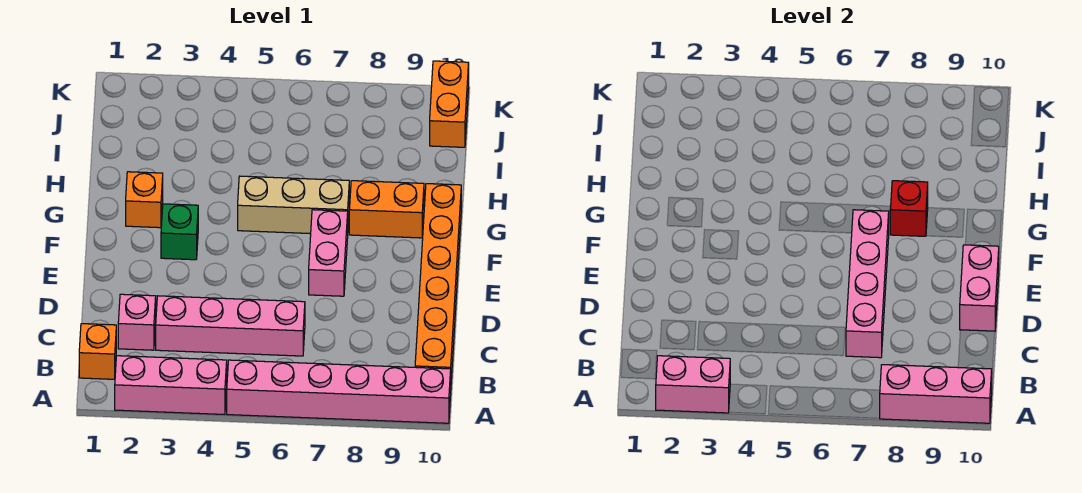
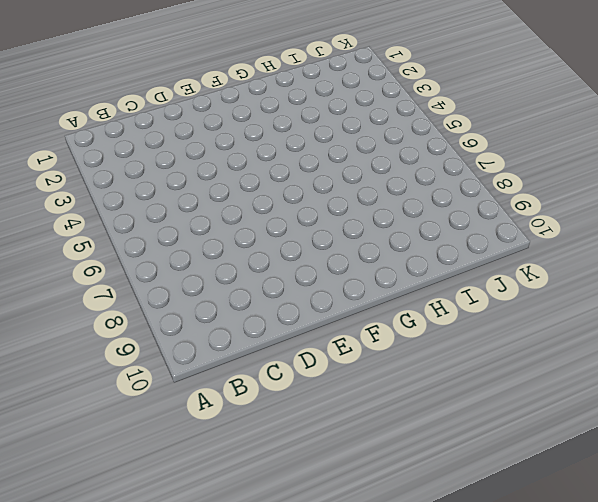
none -> pink brick A2:A4 level 1
none -> pink brick A5:A10 level 1
none -> orange brick B1 level 1

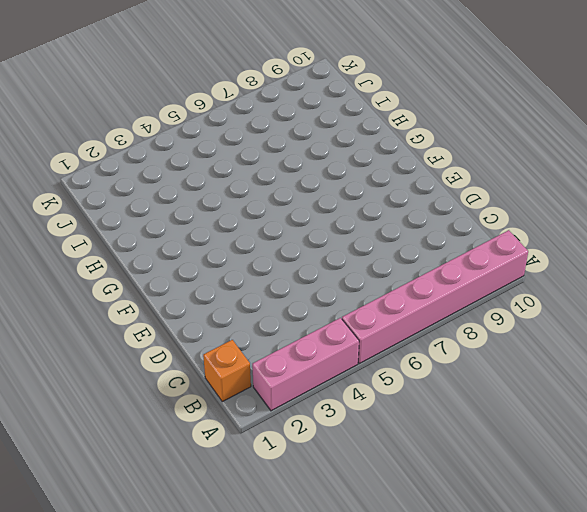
none -> orange brick B10:G10 level 1
none -> pink brick C2 level 1
none -> pink brick C3:C6 level 1

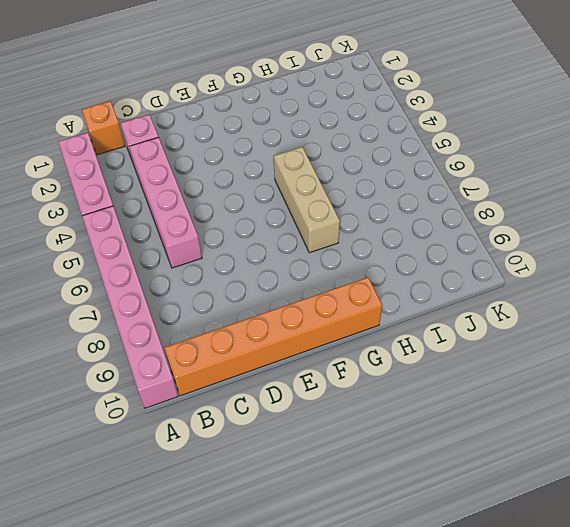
none -> pink brick E7:F7 level 1
none -> green brick F3 level 1
none -> orange brick G2 level 1

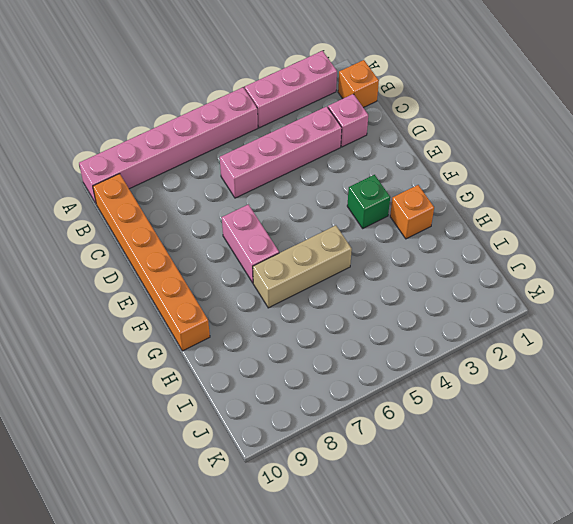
none -> orange brick G8:G9 level 1
none -> orange brick J10:K10 level 1
none -> pink brick A2:A3 level 2

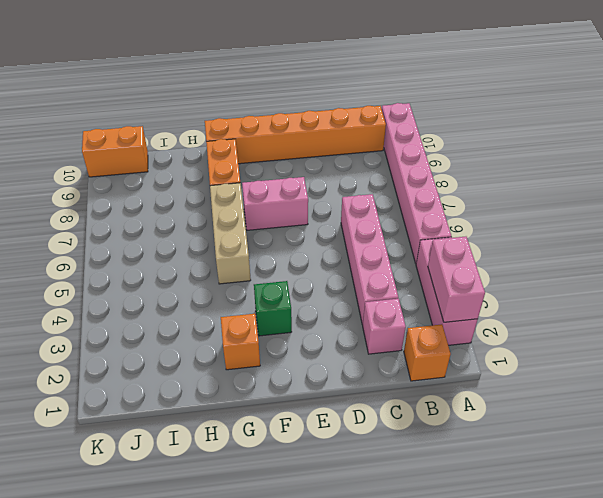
none -> pink brick A8:A10 level 2
none -> pink brick C7:F7 level 2
none -> pink brick D10:E10 level 2

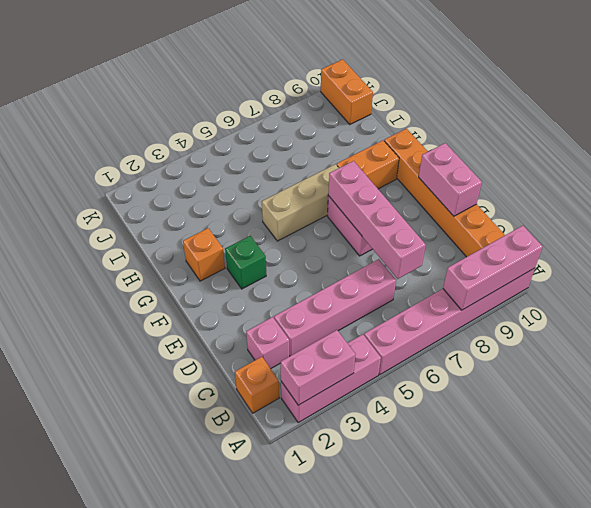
none -> red brick G8 level 2

